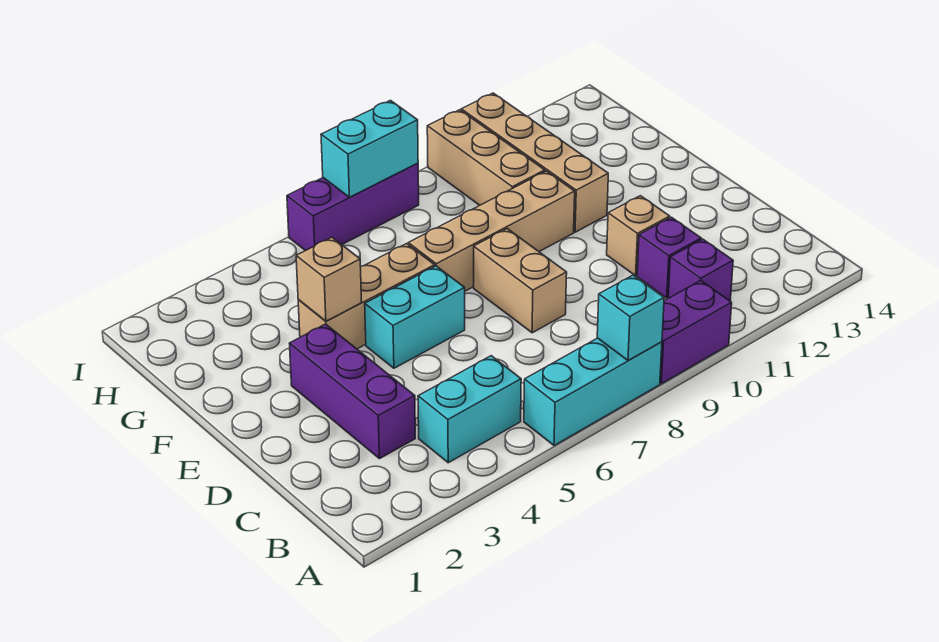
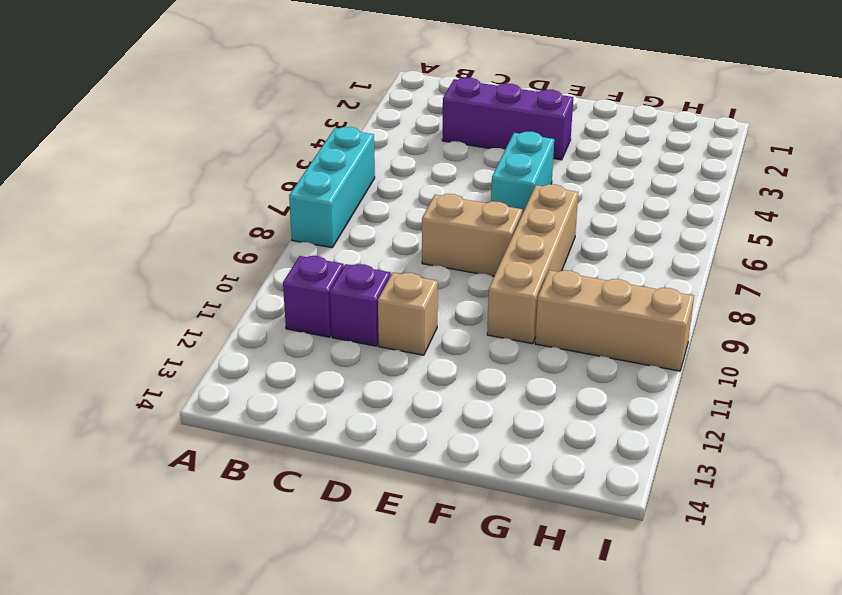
none -> purple brick A9:A10 level 1
none -> cyan brick B4:B5 level 1
none -> tan brick F4:F6 level 1

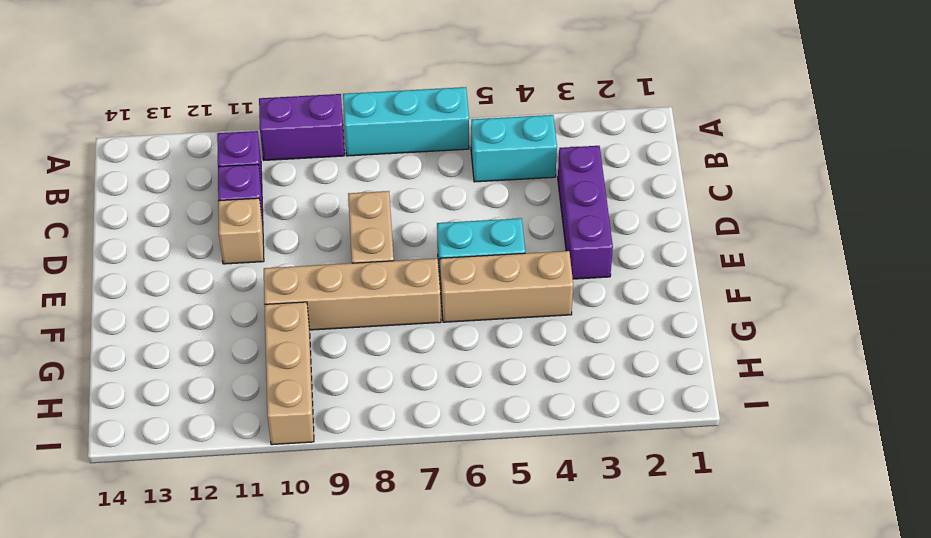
none -> tan brick F11:I11 level 1
none -> purple brick I6:I8 level 1
none -> cyan brick A8 level 2

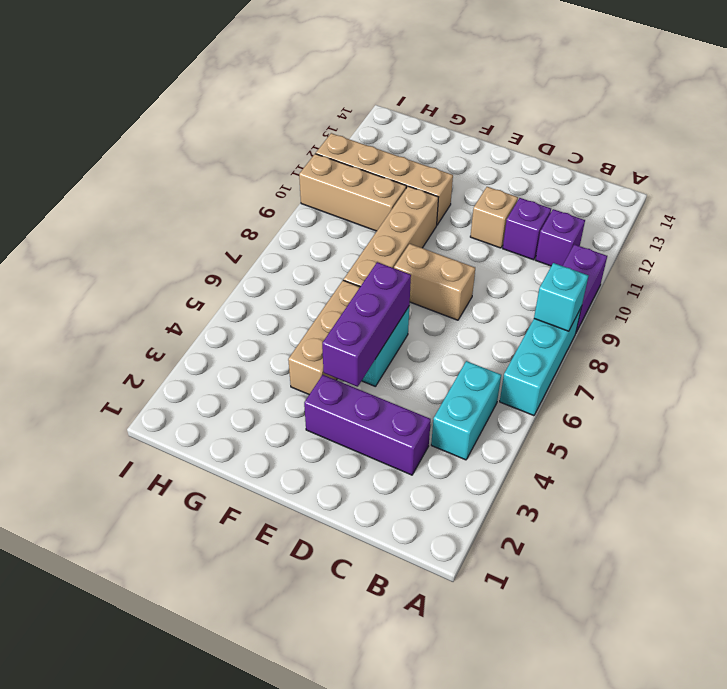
purple brick E4:E6 level 2 -> purple brick I6:I8 level 1
none -> tan brick F4 level 2
none -> cyan brick I7:I8 level 2

